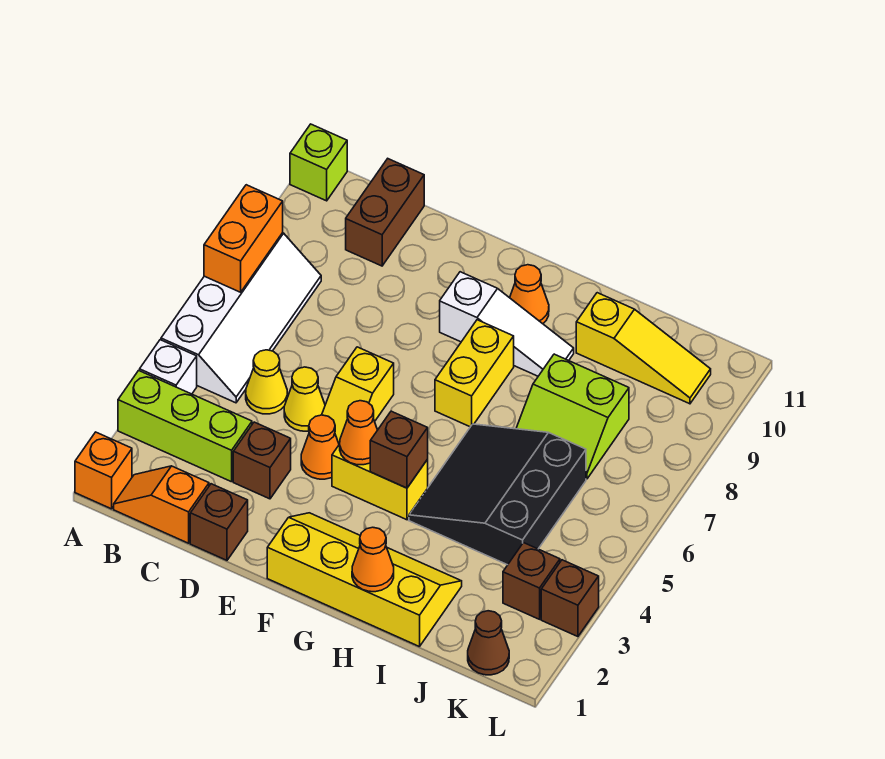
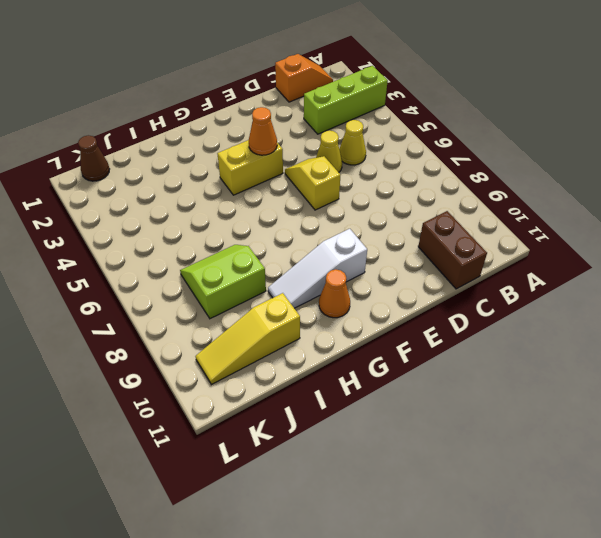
none -> orange brick A1 level 1
none -> white brick A4 level 1
none -> white slope A5:B8 level 1 top A

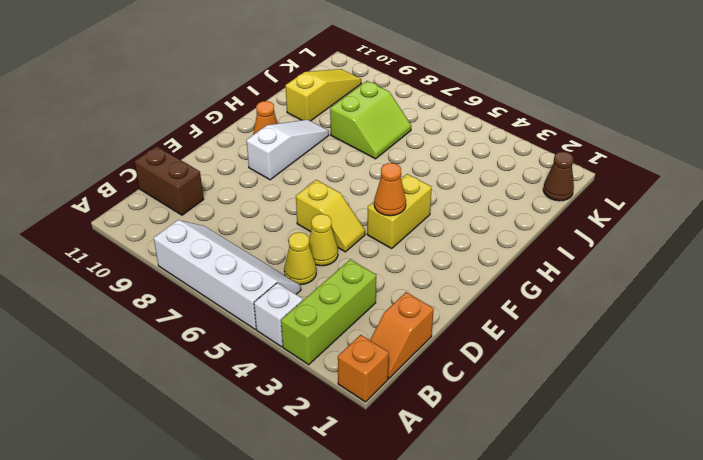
none -> lime brick A11 level 1
none -> brown brick D1 level 1
none -> brown brick D3 level 1

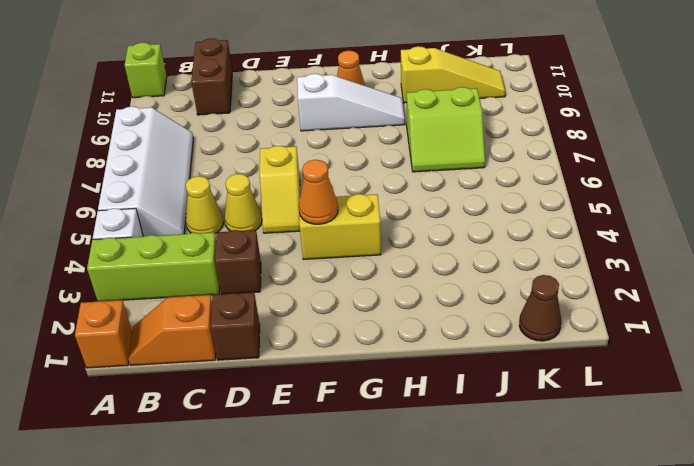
none -> orange cone E4 level 1
none -> yellow slope F1:I2 level 1 top 1
none -> yellow brick G7:G8 level 1

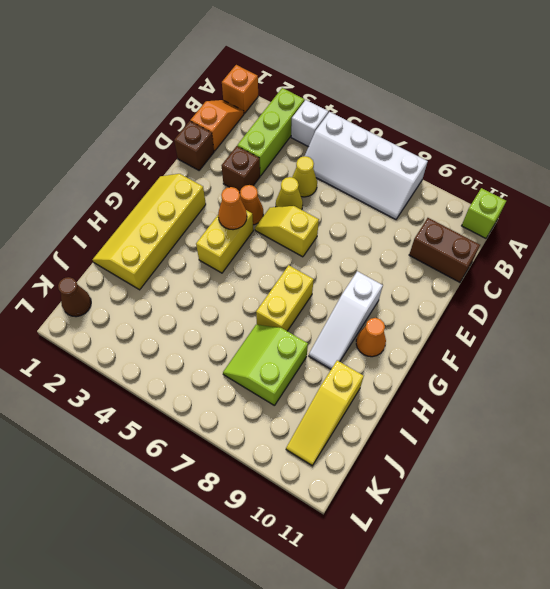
yellow slope F1:I2 level 1 top 2 -> yellow slope F1:I2 level 1 top 1
yellow brick G7:H7 level 1 -> yellow brick G7:G8 level 1
none -> black slope H4:J6 level 1 top J
none -> brown brick K3 level 1
none -> brown brick L3 level 1

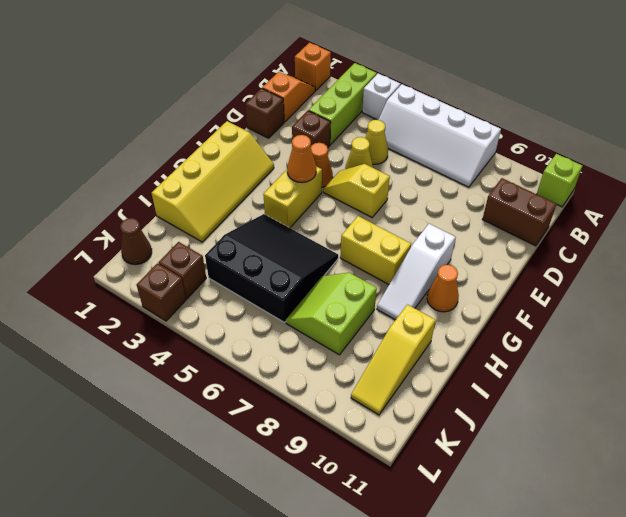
none -> orange brick A7:A8 level 2
none -> brown brick G4 level 2
none -> orange cone H1 level 2

